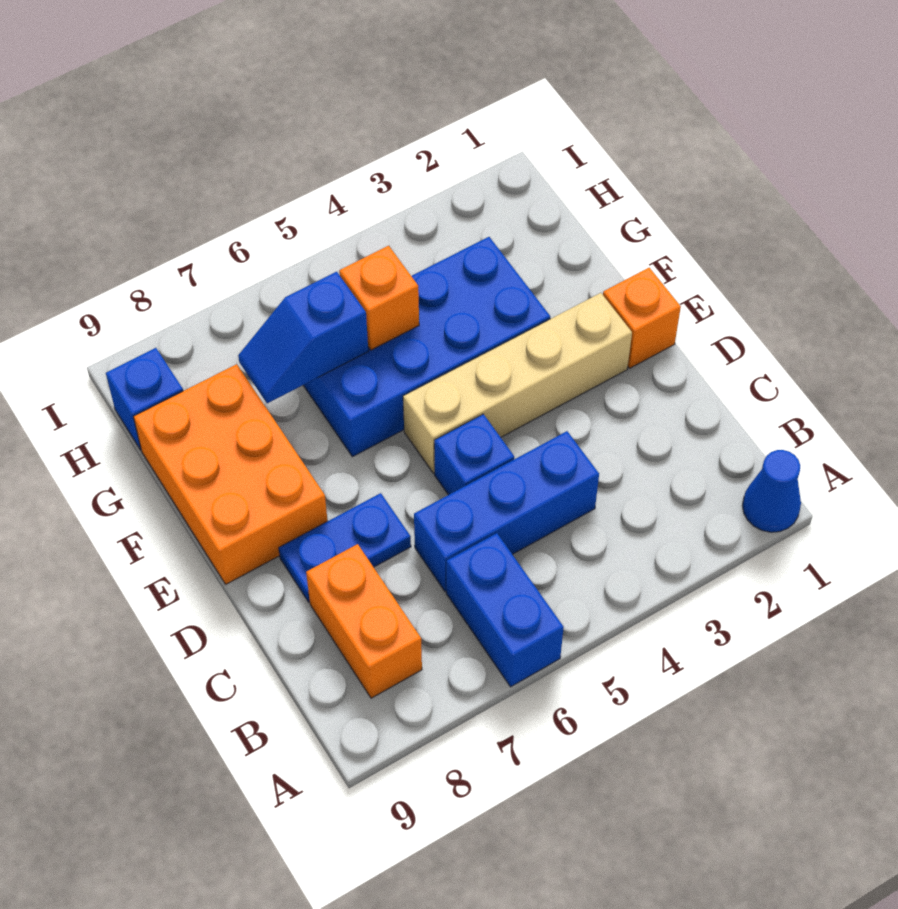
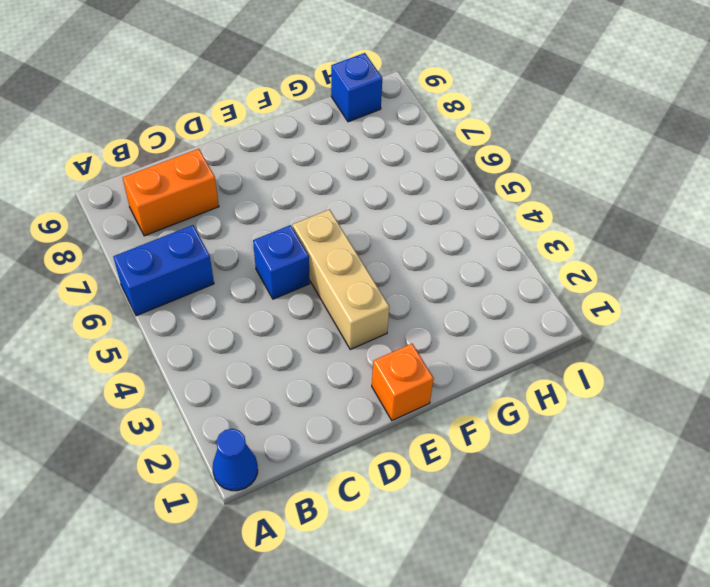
tan brick E3:E5 level 1 -> tan brick E2:E5 level 1
none -> blue brick C4:C6 level 1
none -> blue plate D7:D8 level 1
none -> orange brick E8:G9 level 1

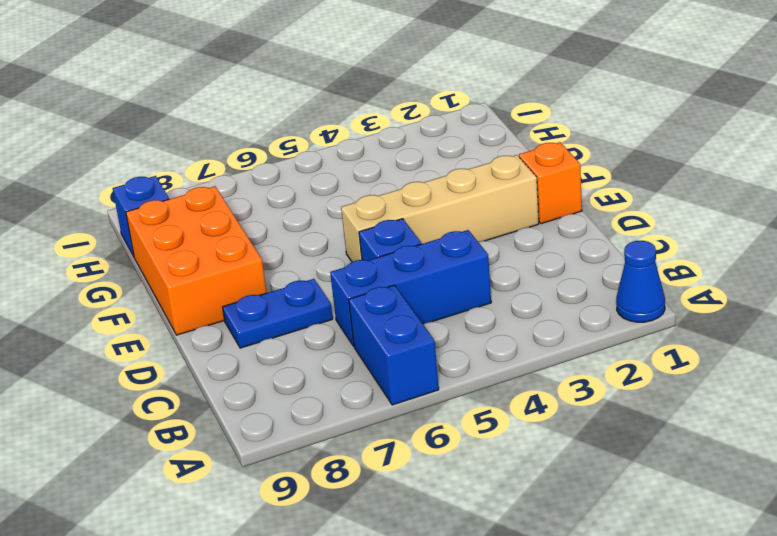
none -> orange brick B8:C8 level 1
none -> blue brick F3:G6 level 1
none -> orange brick G5 level 2

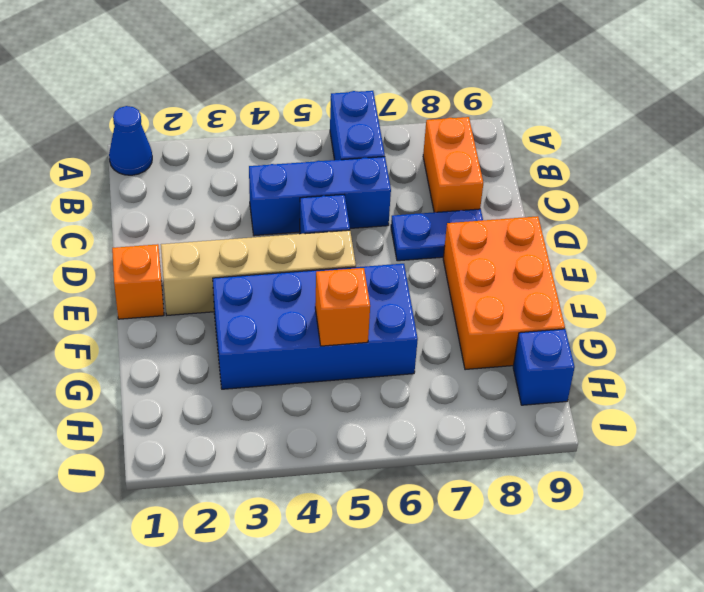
none -> blue slope G6:G7 level 2 top 6

